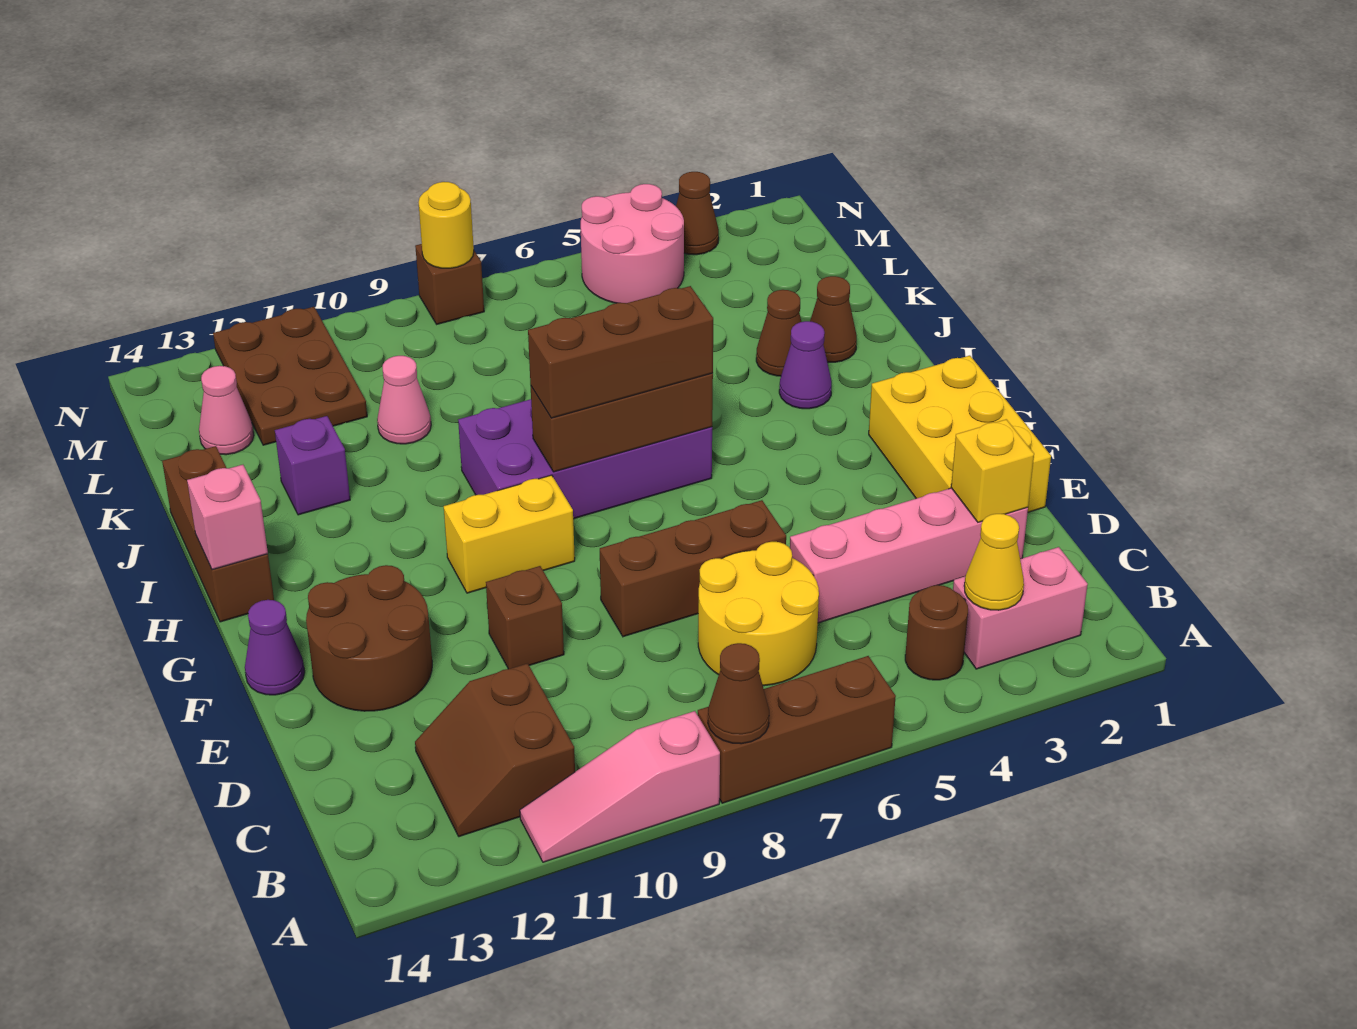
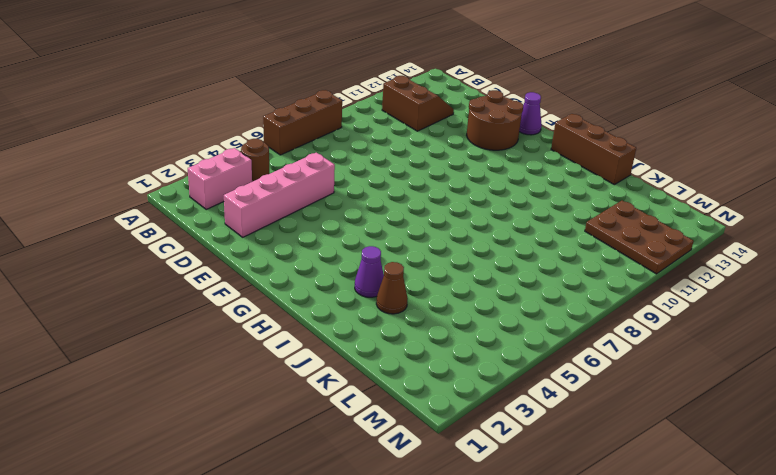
none -> pink slope A9:A11 level 1 top 9
none -> yellow round brick C6:D7 level 1
none -> yellow brick E1:G2 level 1
none -> brown brick E6:E8 level 1

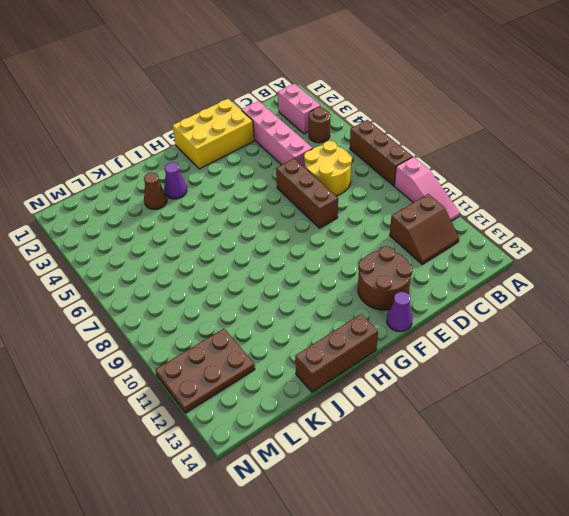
none -> brown brick E10 level 1
none -> yellow brick G9:G10 level 1
none -> purple brick H6:I9 level 1
none -> brown cone J2 level 1

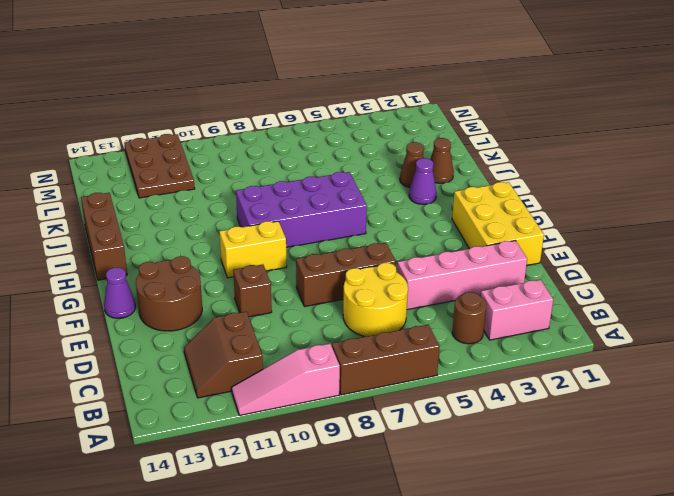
none -> purple brick J12 level 1
none -> pink cone K10 level 1
none -> pink cone L13 level 1
none -> pink round brick M4:N5 level 1

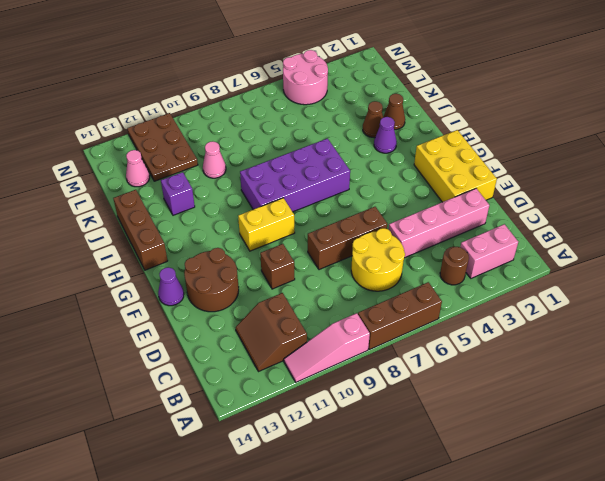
none -> brown cone N3 level 1
none -> brown brick N8 level 1
none -> brown cone A8 level 2
none -> yellow cone B3 level 2

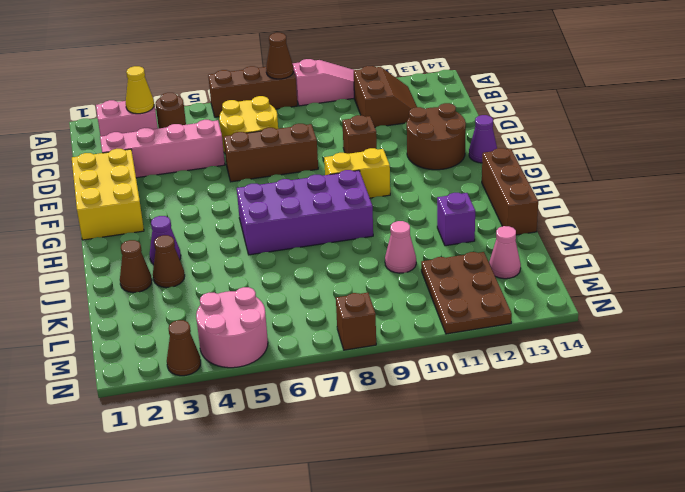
none -> yellow brick D2 level 2
none -> brown brick H6:H8 level 2
none -> pink brick H14 level 2
none -> yellow round brick N8 level 2

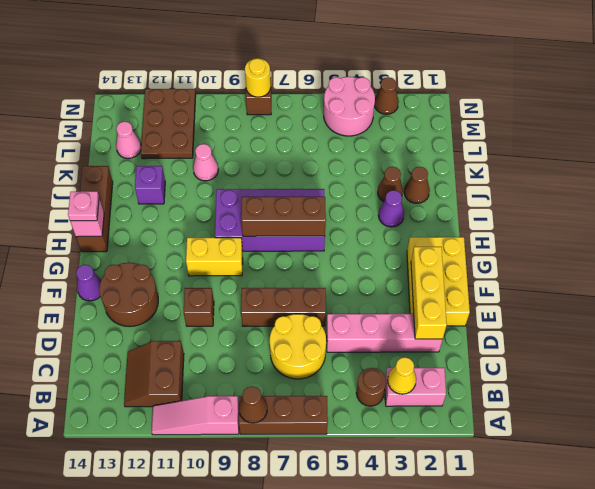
yellow brick D2:F2 level 2 -> yellow brick D2 level 2
pink plate H14 level 3 -> none
none -> brown brick H6:H8 level 3

